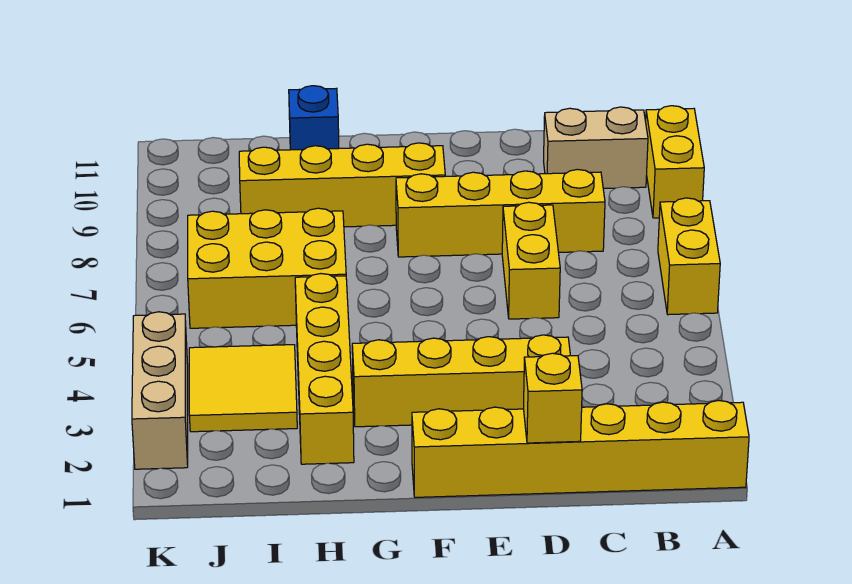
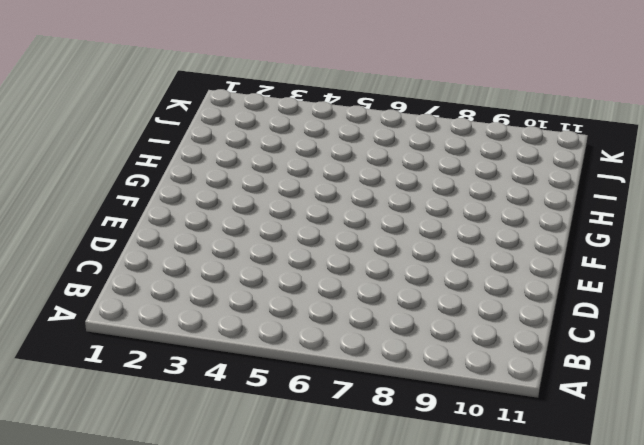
none -> yellow brick A1:F1 level 1
none -> yellow brick A6:A7 level 1
none -> yellow brick A9:A10 level 1

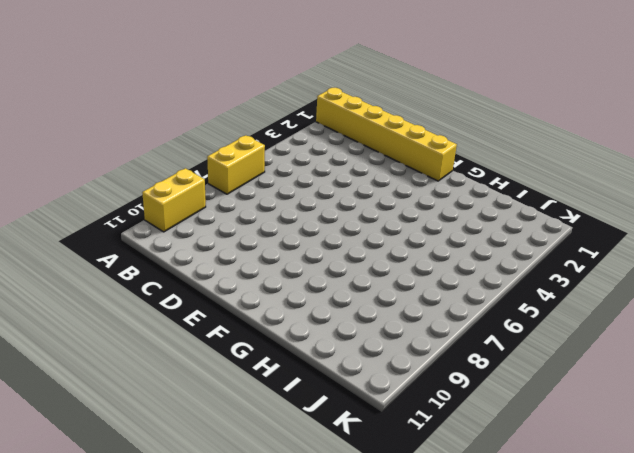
none -> tan brick B10:C10 level 1
none -> yellow brick C8:F8 level 1
none -> yellow brick D3:G3 level 1

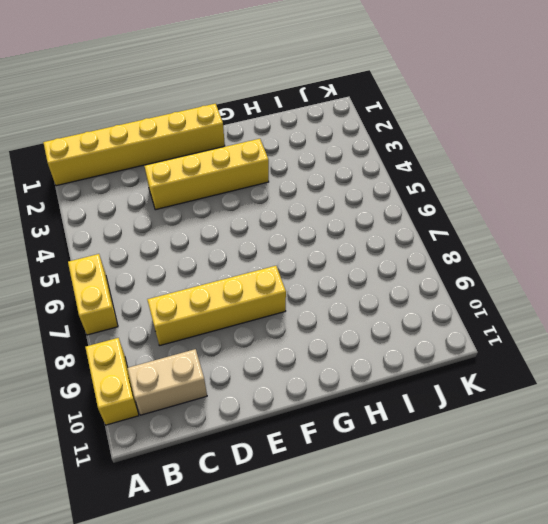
none -> yellow brick D6:D7 level 1
none -> yellow brick F9:I9 level 1
none -> yellow brick H2:H5 level 1

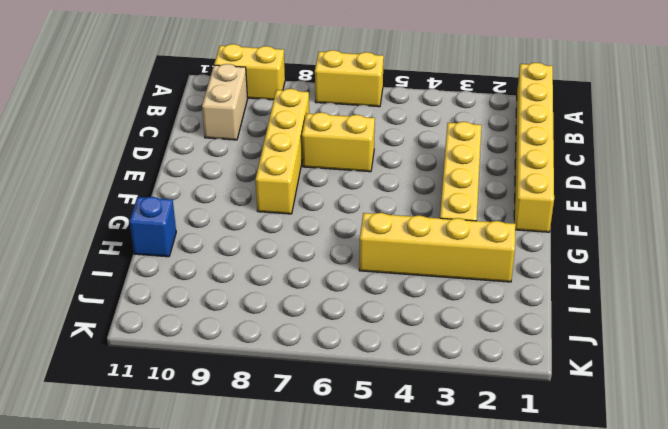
none -> yellow brick F9:I9 level 1
none -> yellow brick H6:J7 level 1
none -> yellow tile I3:J4 level 1

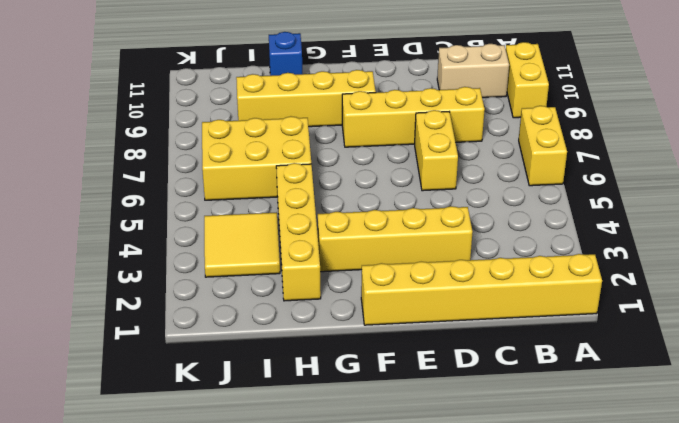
none -> tan brick K2:K4 level 1
none -> yellow brick D1 level 2

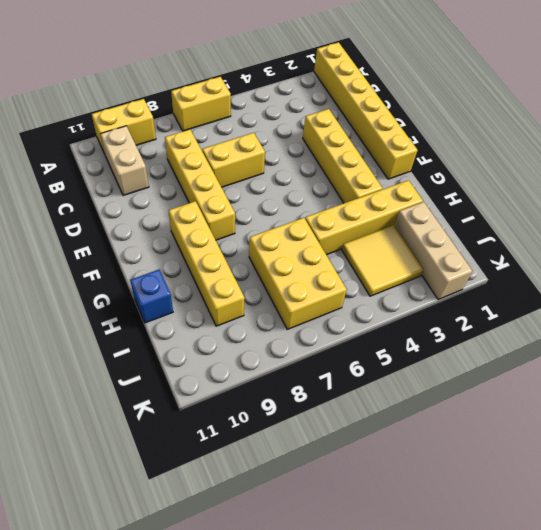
tan brick I2:K2 level 1 -> tan brick K2:K4 level 1
none -> yellow brick D1 level 2

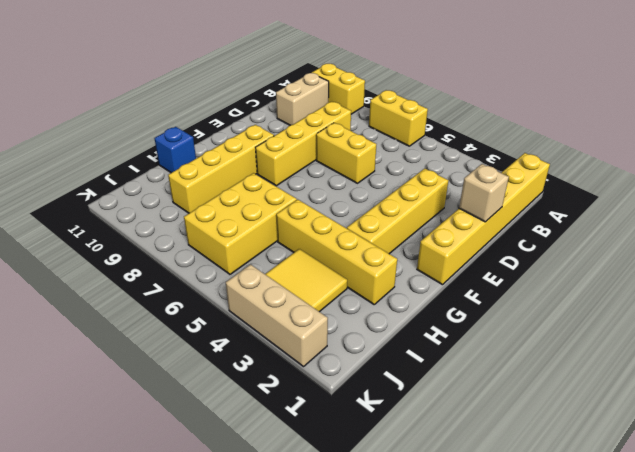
tan brick D1 level 2 -> yellow brick D1 level 2

